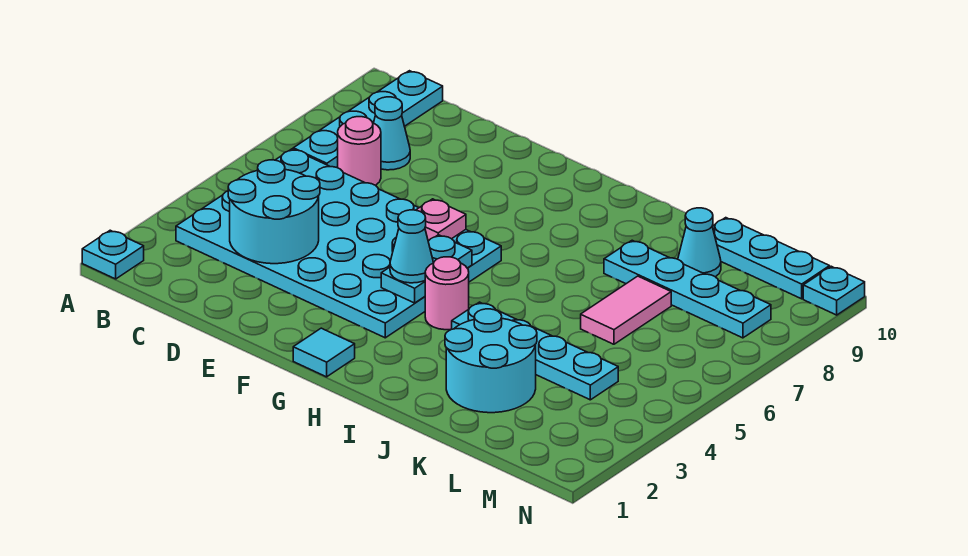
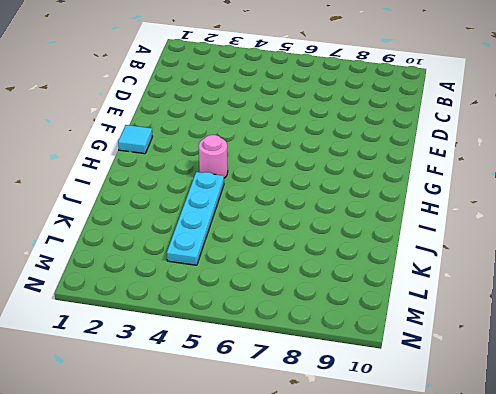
none -> cyan plate A1 level 1
none -> cyan plate B3:G6 level 1
none -> cyan plate B7:B10 level 1

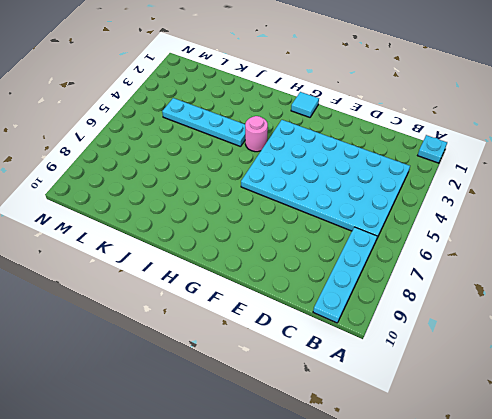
none -> pink round brick C7 level 1
none -> cyan cone C8 level 1
none -> cyan round brick J2:K3 level 1

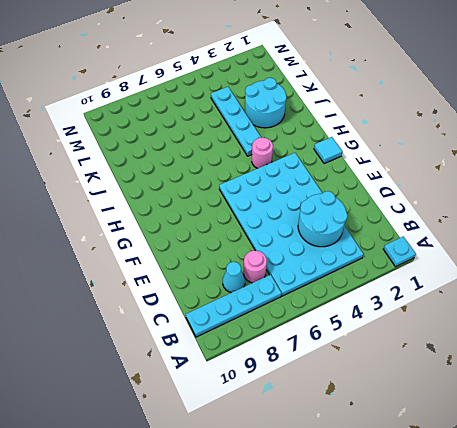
none -> cyan plate J8:M8 level 1
none -> pink tile K6:K7 level 1
none -> cyan cone K9 level 1

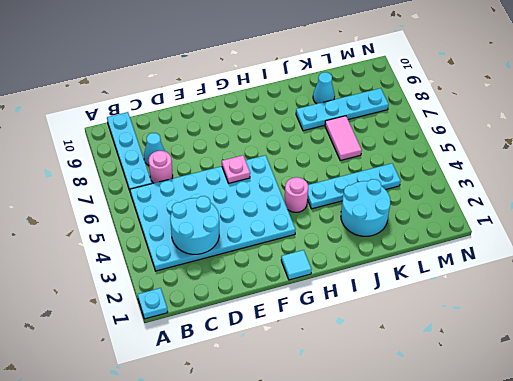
none -> cyan plate K10:M10 level 1
none -> cyan plate N10 level 1
none -> cyan plate G4:G5 level 2

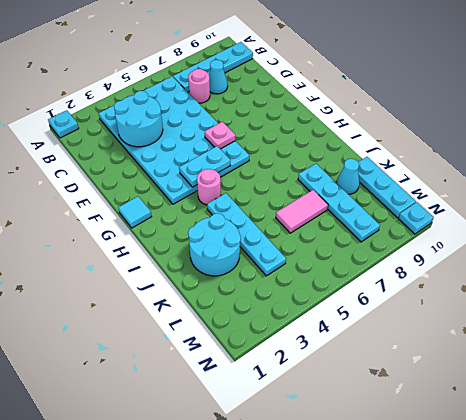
none -> cyan cone G4 level 3

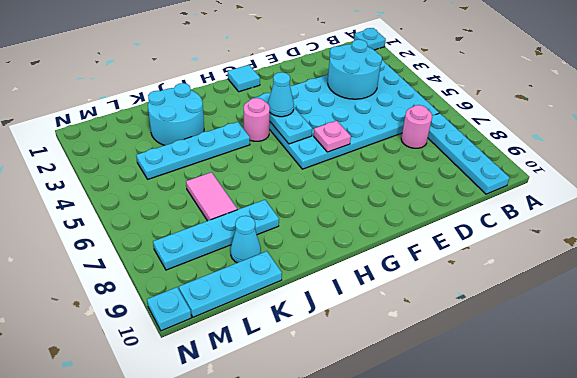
none -> cyan cone C8 level 1

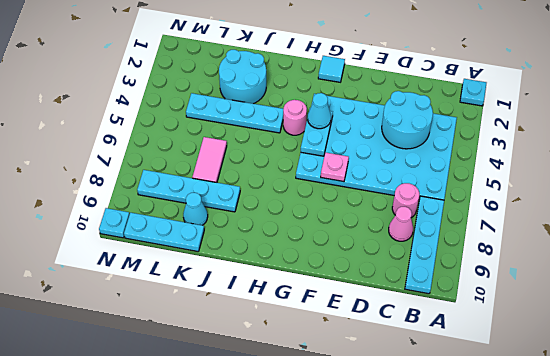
pink cone C8 level 1 -> cyan cone C8 level 1

